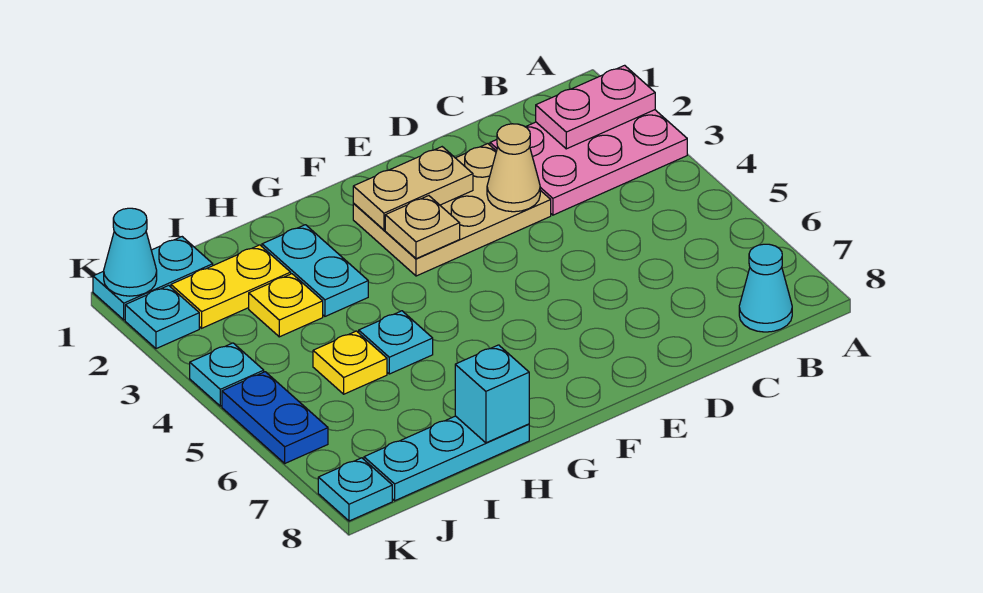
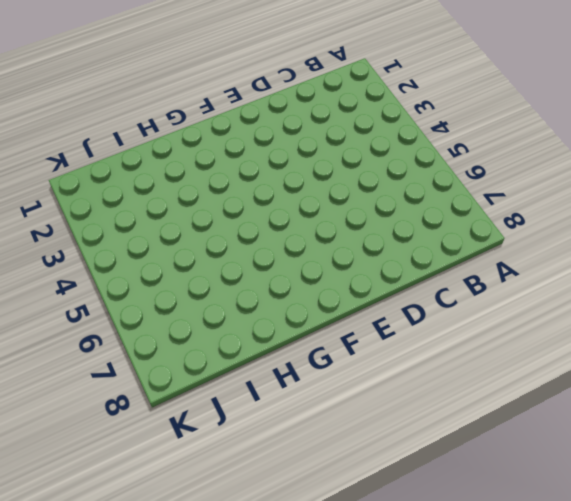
none -> pink plate A2:C3 level 1
none -> cyan cone B8 level 1
none -> tan plate D2:F3 level 1

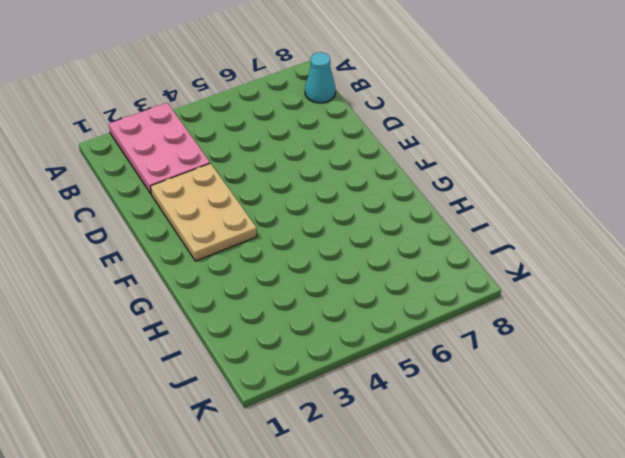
none -> cyan plate H2:H3 level 1
none -> cyan plate H5 level 1
none -> cyan plate H8:J8 level 1

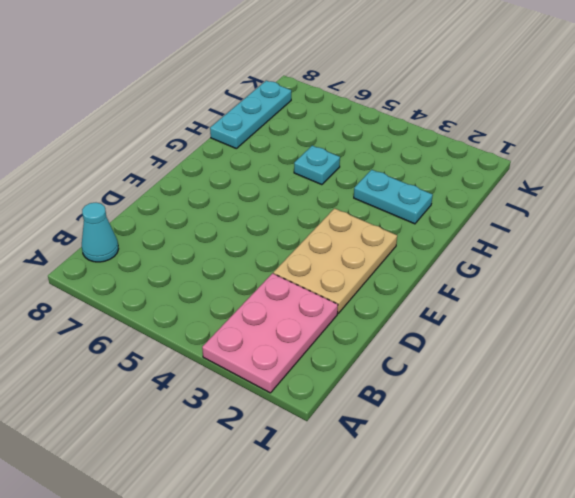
none -> yellow plate I2:J2 level 1
none -> yellow plate I3 level 1
none -> yellow plate I5 level 1

